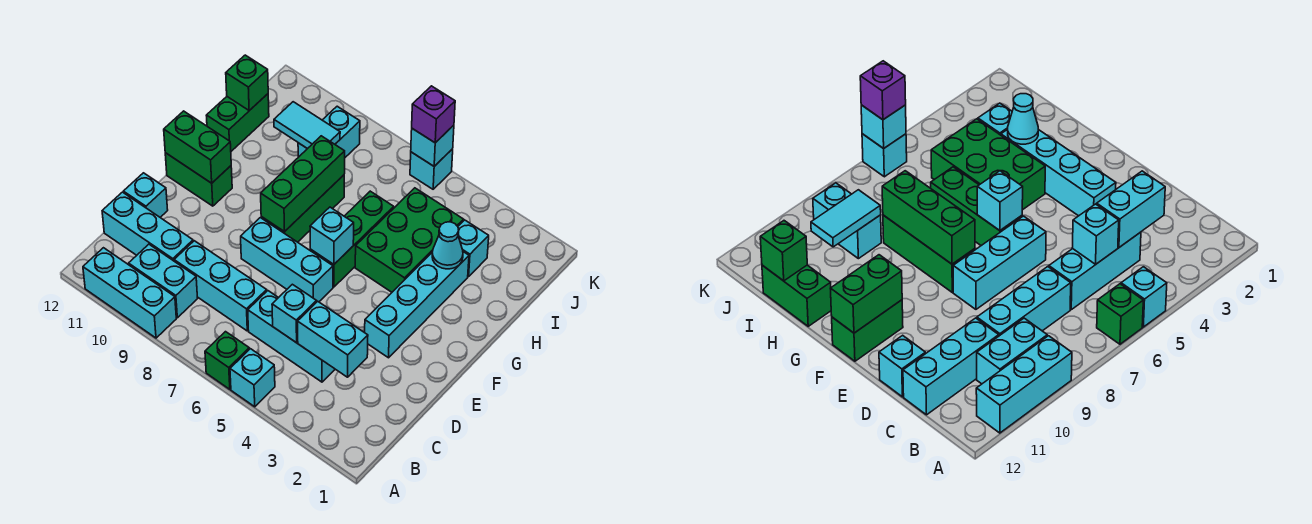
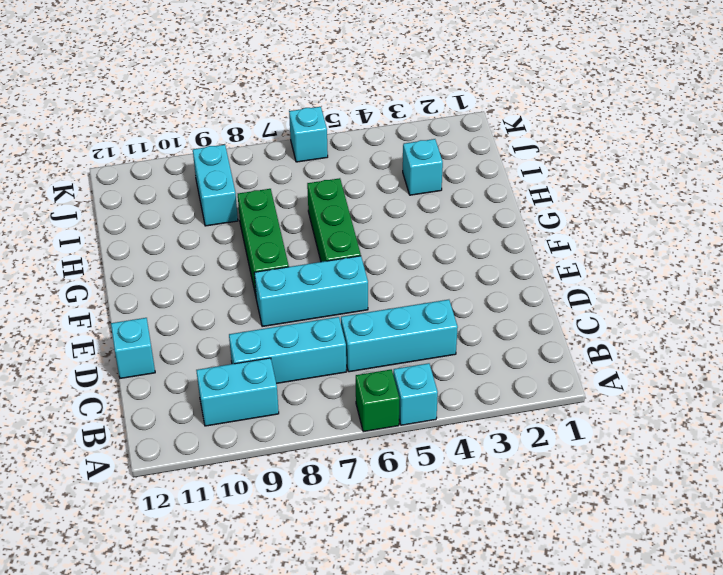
none -> cyan brick A9:A11 level 1
none -> cyan brick C10:C12 level 1
none -> cyan brick E3:H3 level 1

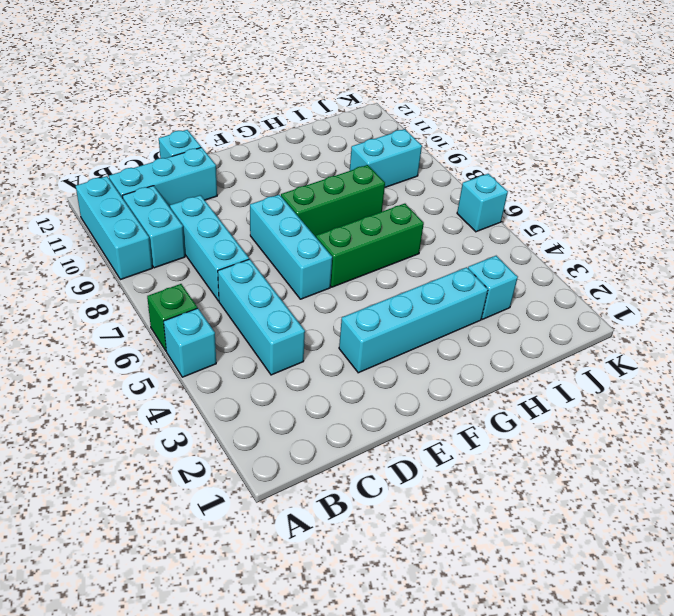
cyan brick B11:D11 level 1 -> cyan brick C10:C12 level 1
none -> green brick F11:F12 level 1
none -> green brick G4:I5 level 1
none -> green brick H12:I12 level 1

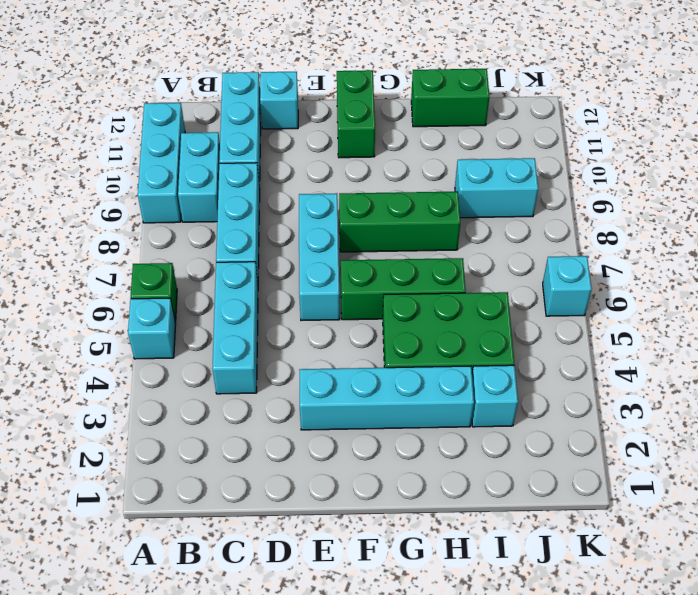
none -> cyan brick C3:C4 level 2
none -> cyan brick C5 level 2
none -> cyan brick F6 level 2

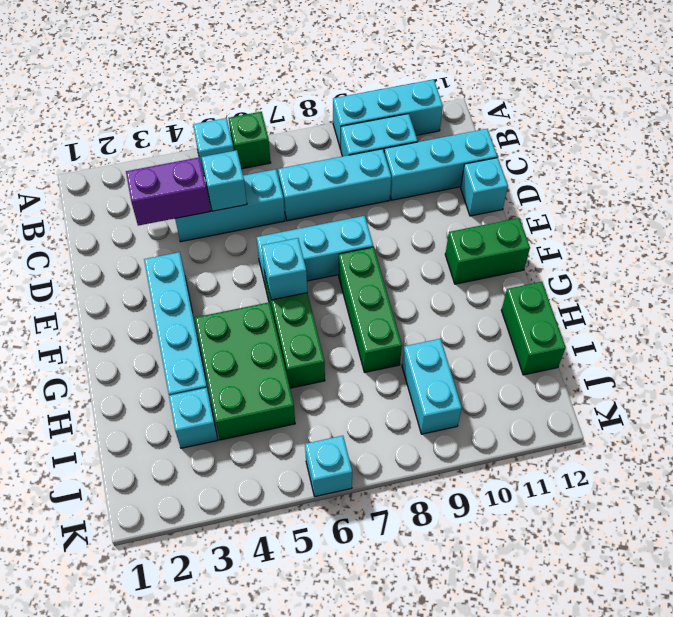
purple brick C3:C4 level 2 -> cyan brick C3:C4 level 2
none -> green brick F8:H8 level 2
none -> green brick F11:F12 level 2
none -> cyan cone H3 level 2

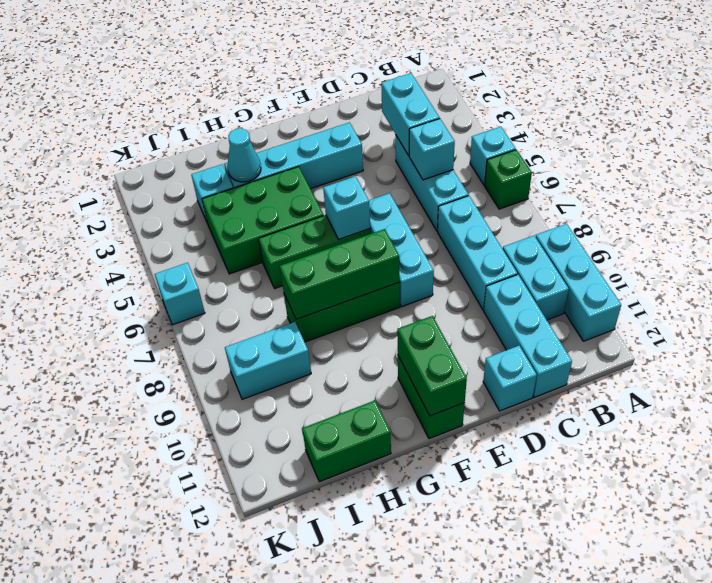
none -> cyan tile I9:I10 level 2
none -> green brick I12 level 2
none -> cyan brick K6 level 2

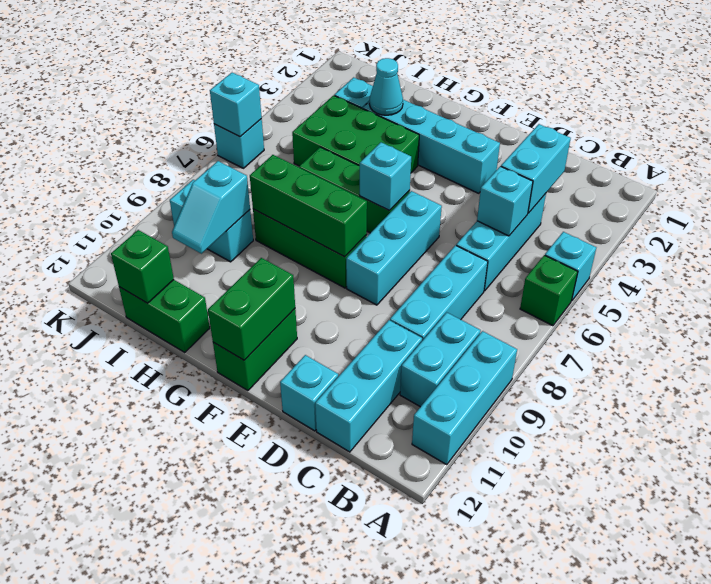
cyan slope I9:I10 level 2 top 9 -> cyan tile I9:I10 level 2
none -> purple brick K6 level 3

